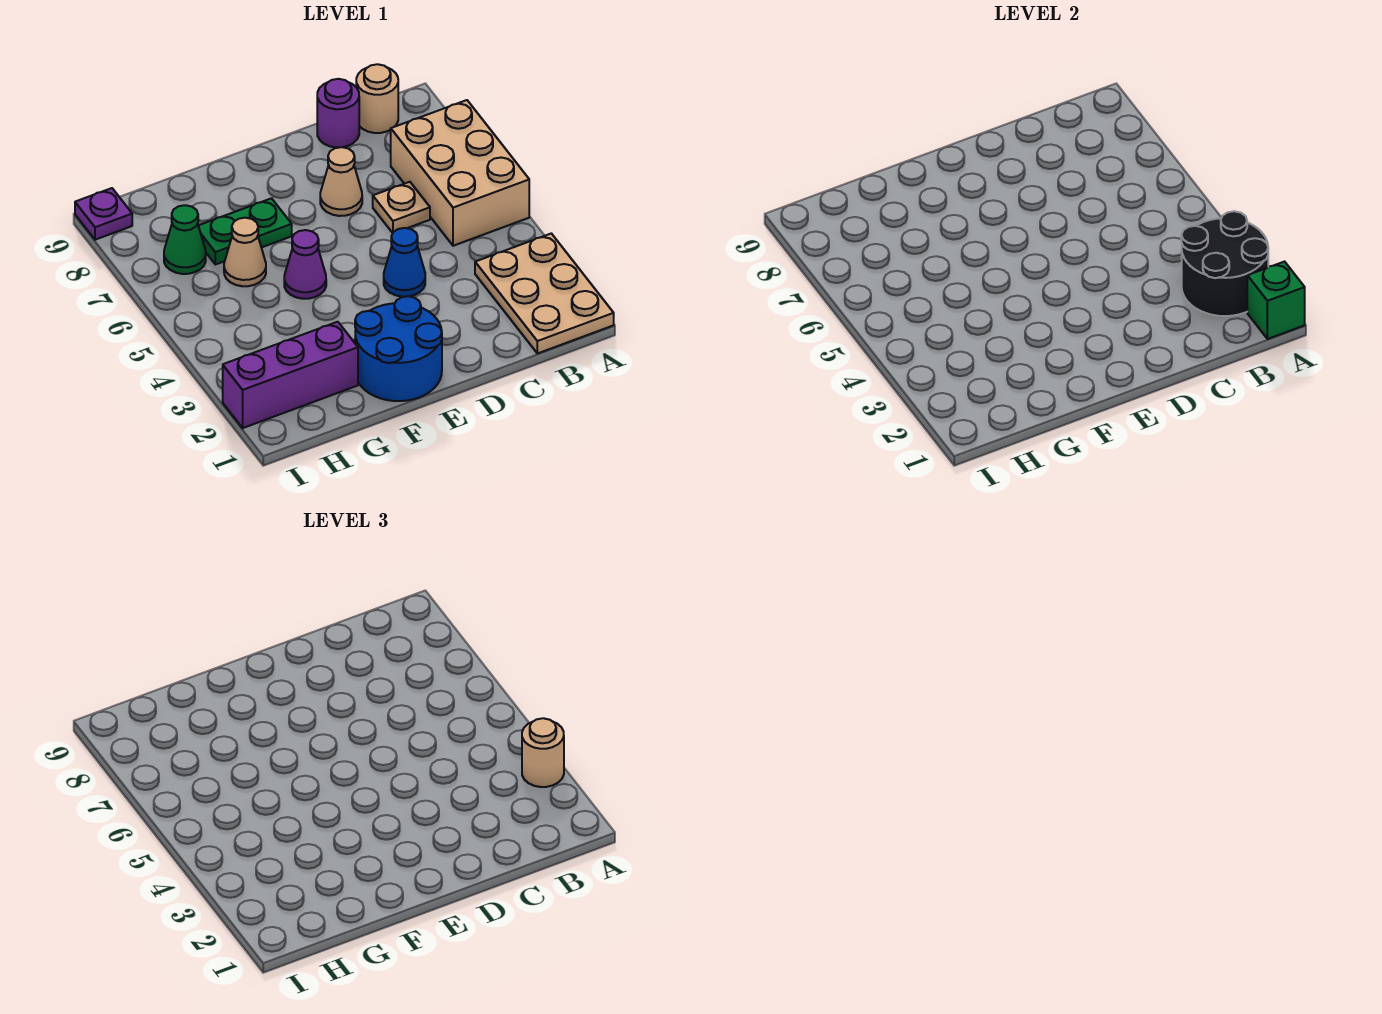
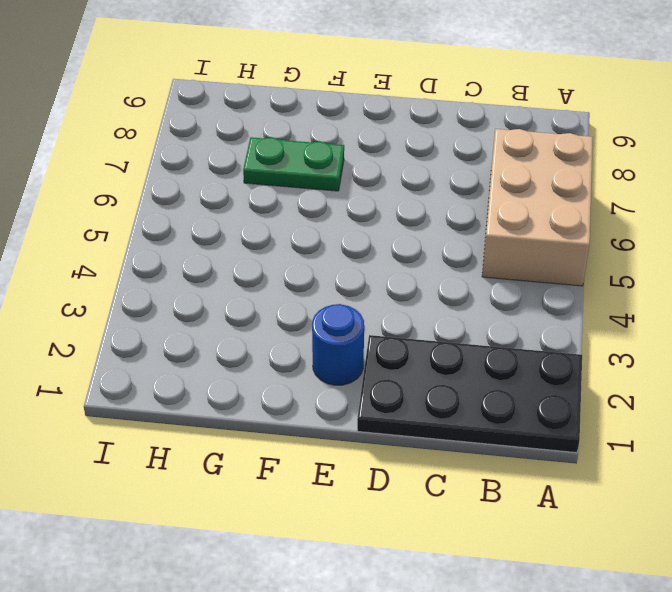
black plate A1:D2 level 1 -> tan plate A1:B3 level 1
blue round brick E2 level 1 -> blue round brick E1:F2 level 1
none -> tan round brick B9 level 1
none -> tan plate C6 level 1
none -> purple round brick C9 level 1

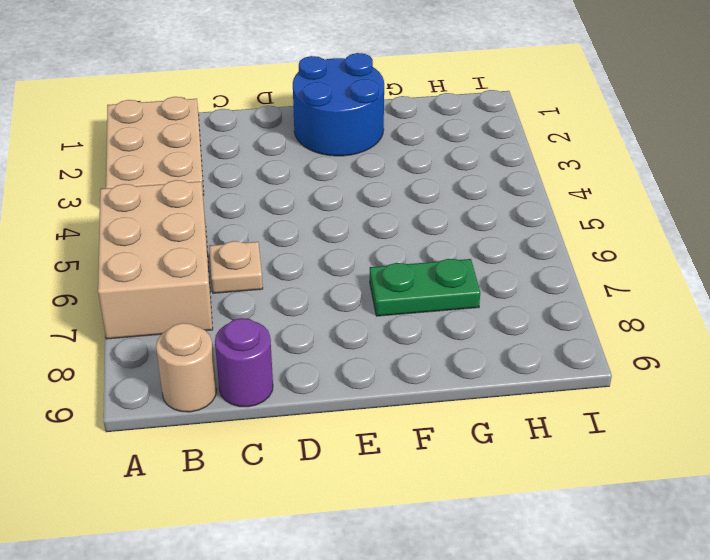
none -> blue cone D4 level 1
none -> tan cone D7 level 1
none -> purple cone F5 level 1

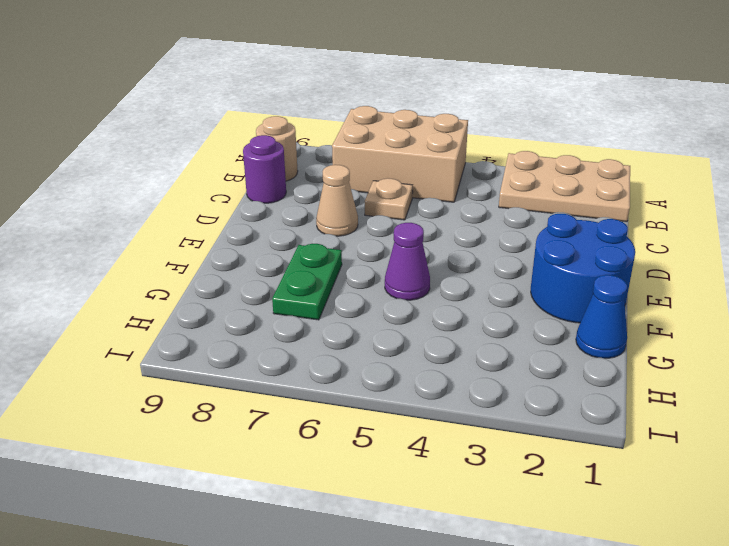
blue cone G1 level 1 -> blue cone D4 level 1
none -> purple brick G2:I2 level 1
none -> tan cone G6 level 1
none -> green cone H7 level 1

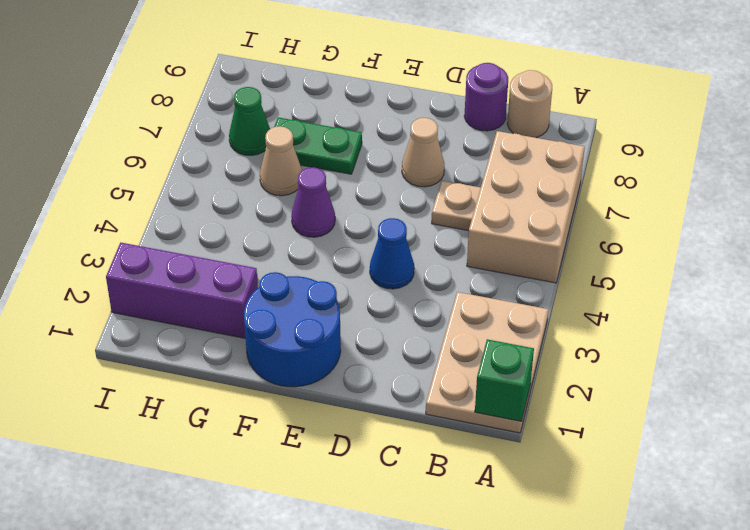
none -> purple plate I9 level 1
none -> black round brick A2:B3 level 2
none -> tan round brick A3 level 3

